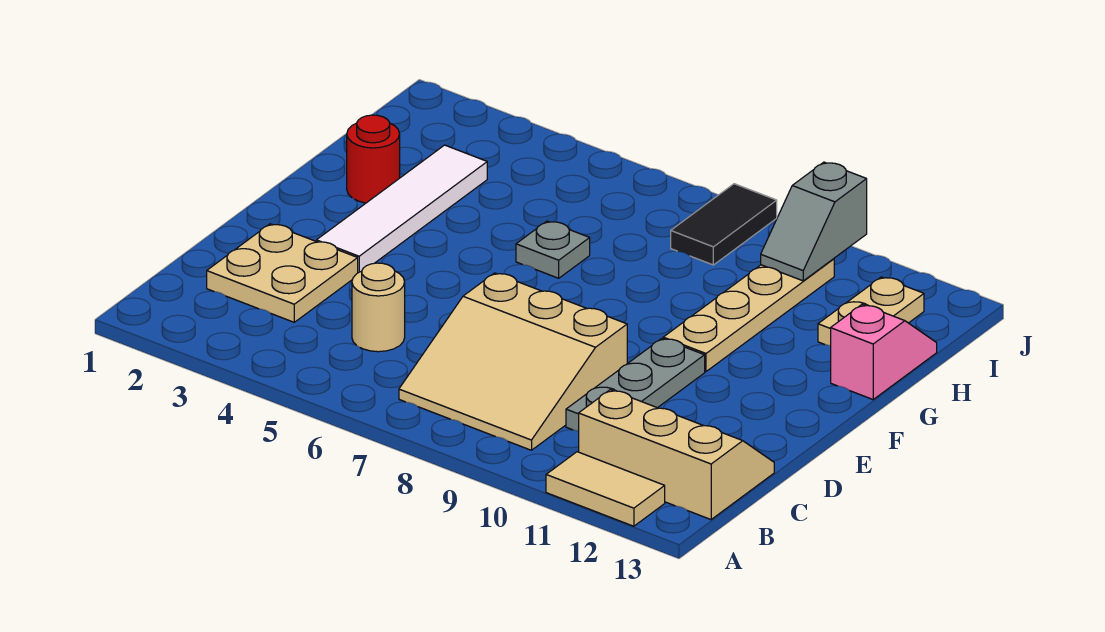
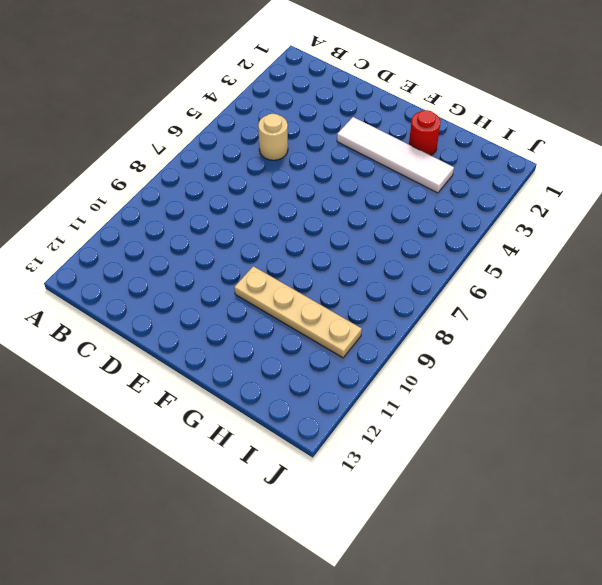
none -> tan tile A11:A12 level 1
none -> tan slope B7:D9 level 1 top D
none -> tan slope B11:C13 level 1 top B

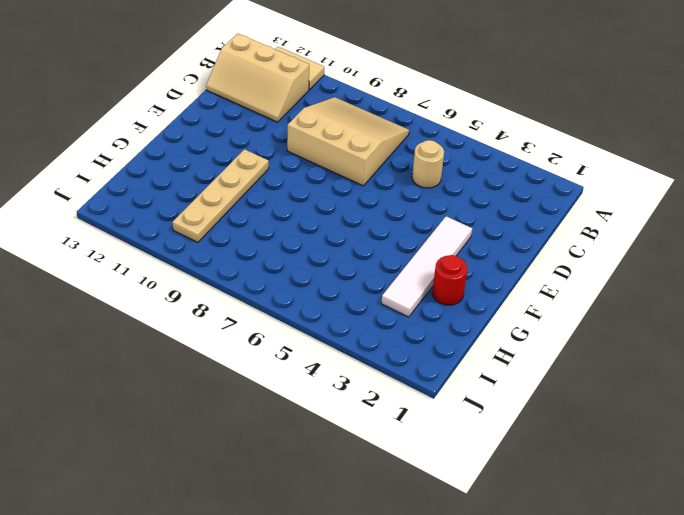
none -> tan plate C2:D3 level 1
none -> grey plate C10:E10 level 1
none -> grey plate G6 level 1

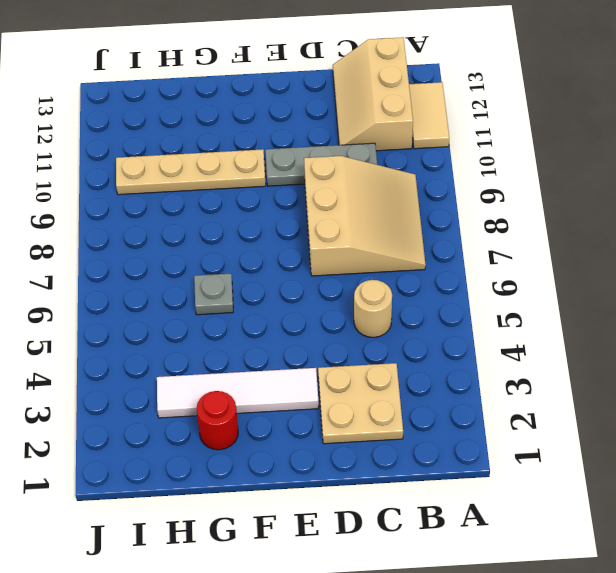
none -> pink slope G13:H13 level 1 top G
none -> tan plate H12:I12 level 1
none -> black tile I8:J8 level 1

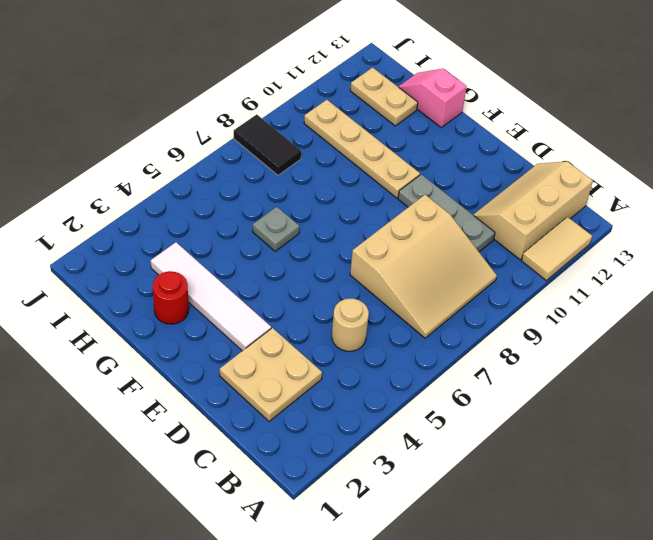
none -> grey slope I10:J10 level 2 top J

